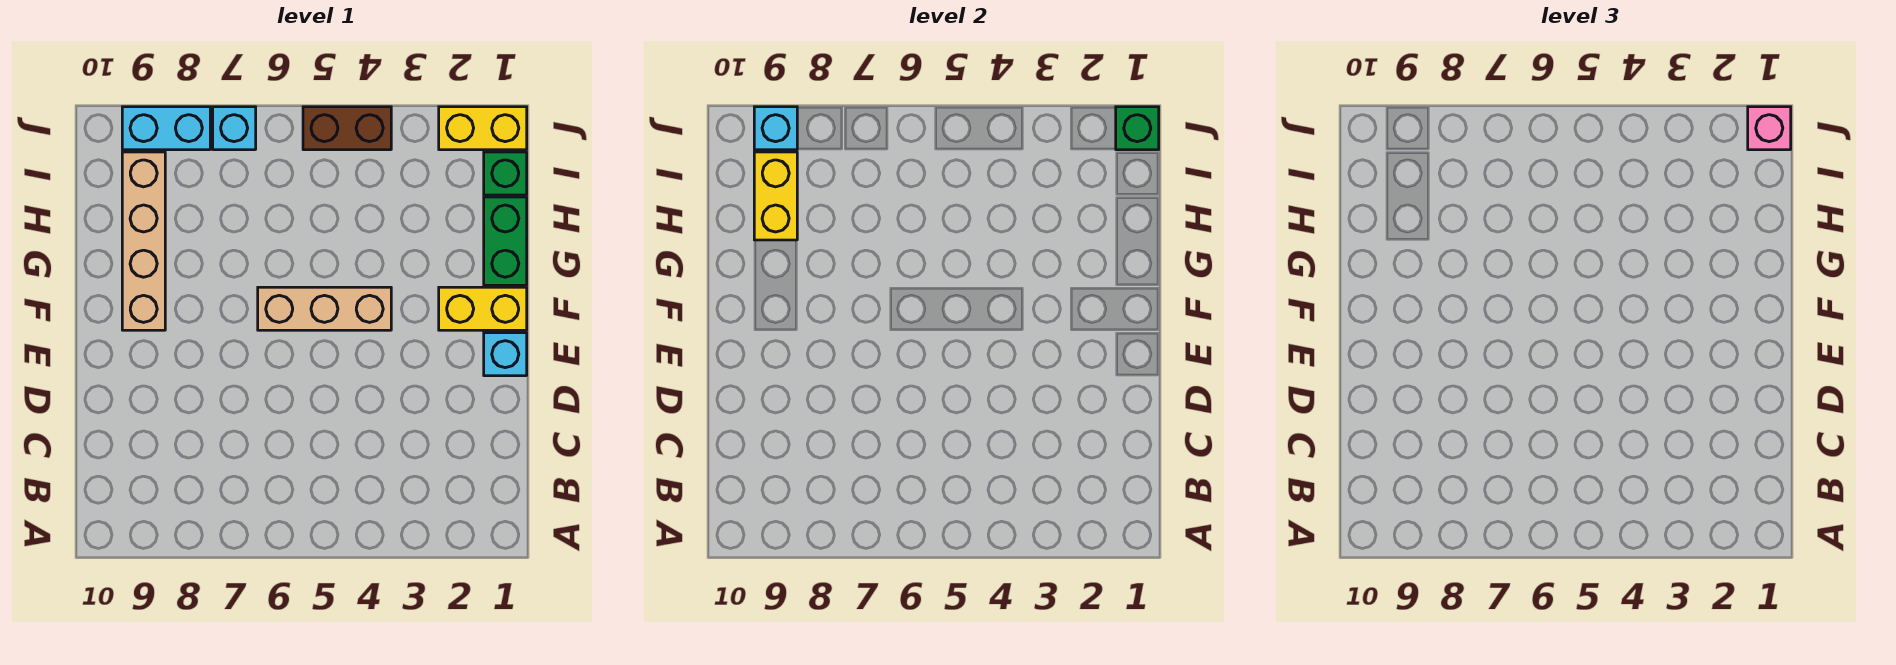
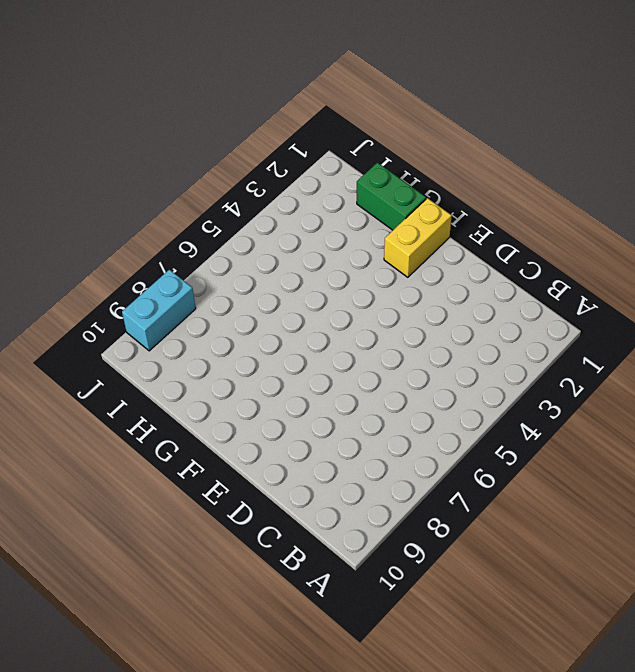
none -> cyan brick E1 level 1
none -> tan brick F4:F6 level 1
none -> tan brick F9:I9 level 1

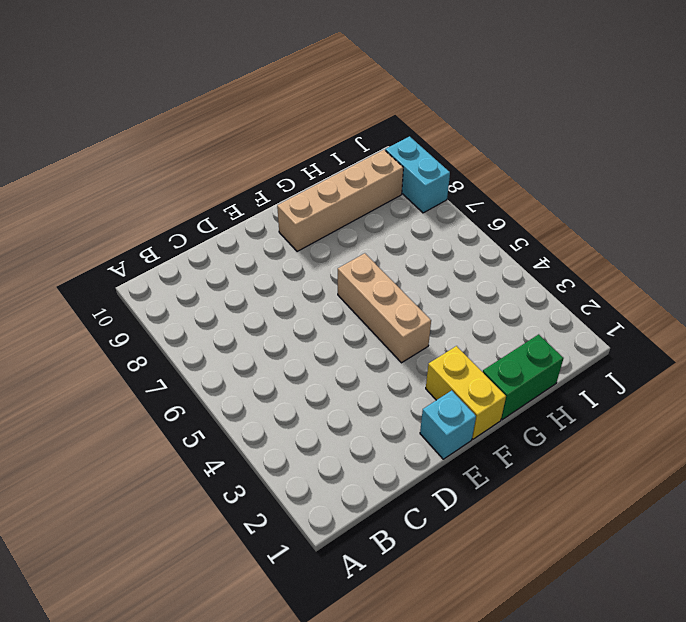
none -> green brick I1 level 1
none -> yellow brick J1:J2 level 1
none -> brown brick J4:J5 level 1

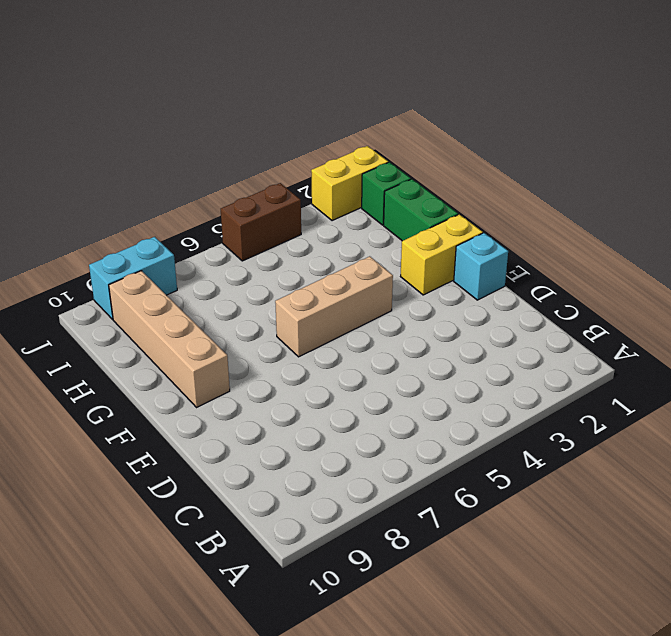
none -> cyan brick J7 level 1
none -> yellow brick H9:I9 level 2
none -> green brick J1 level 2

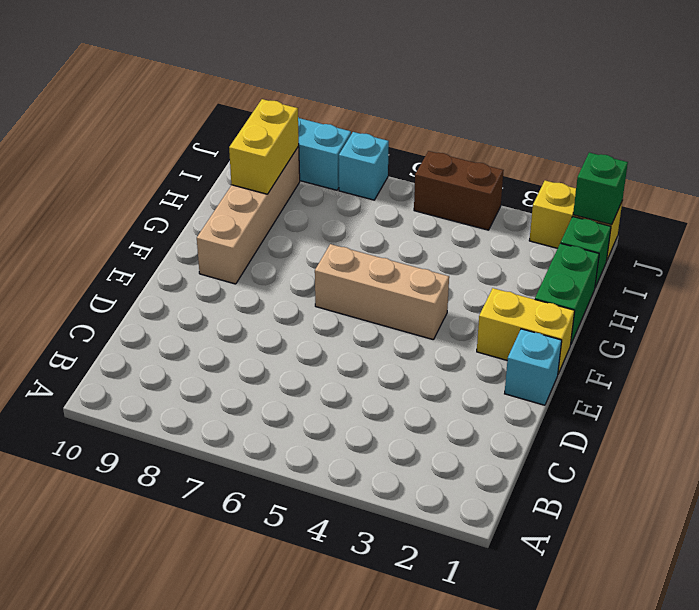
none -> cyan brick J9 level 2
none -> pink brick J1 level 3

